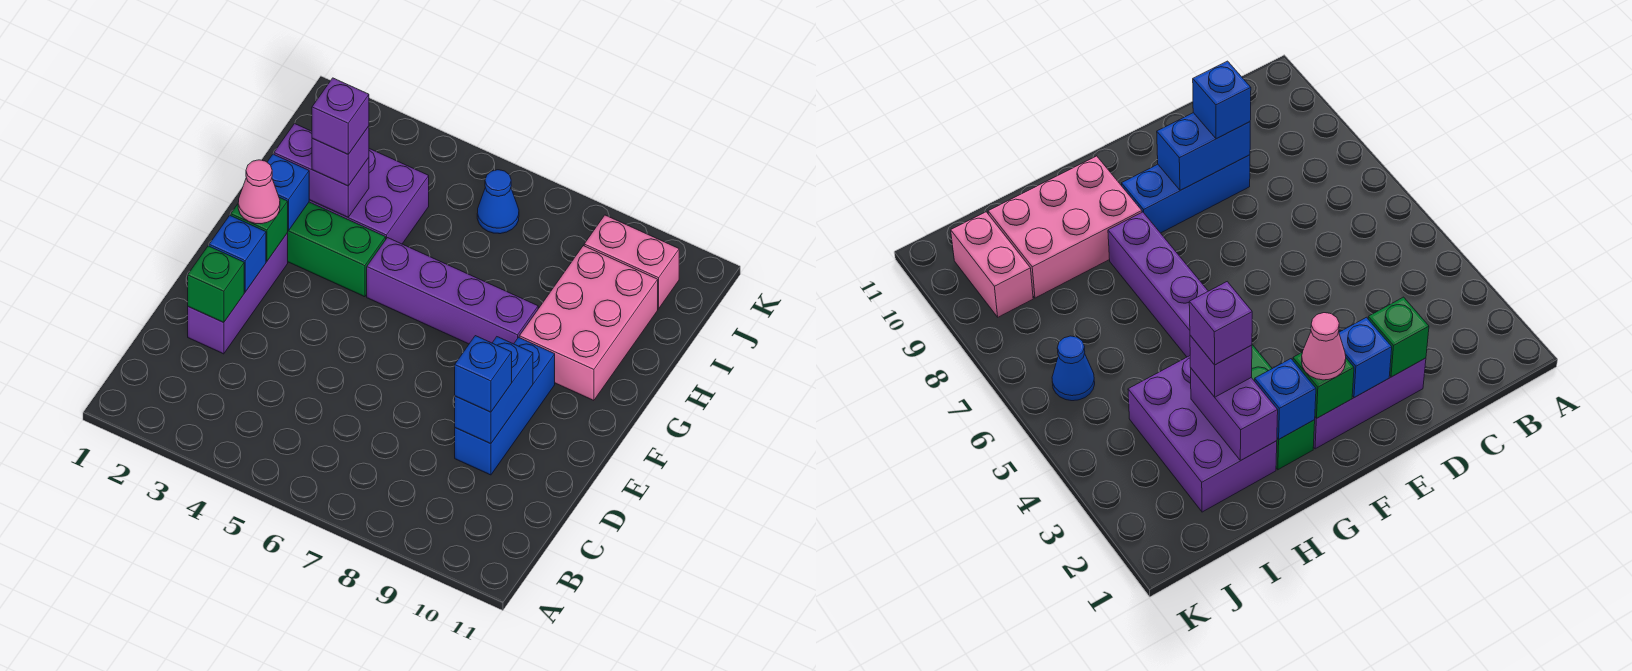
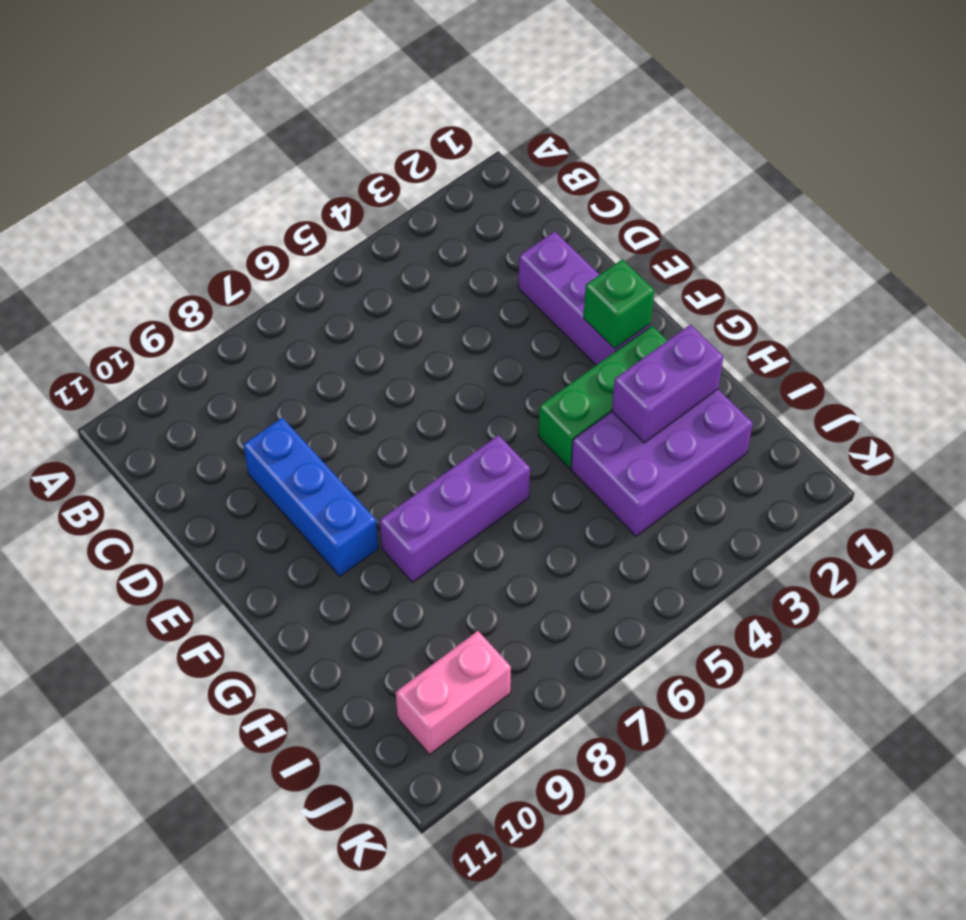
purple brick G6:G8 level 1 -> purple brick G5:G8 level 1
none -> pink brick G9:I10 level 1
none -> blue cone J6 level 1
none -> green brick D2 level 2

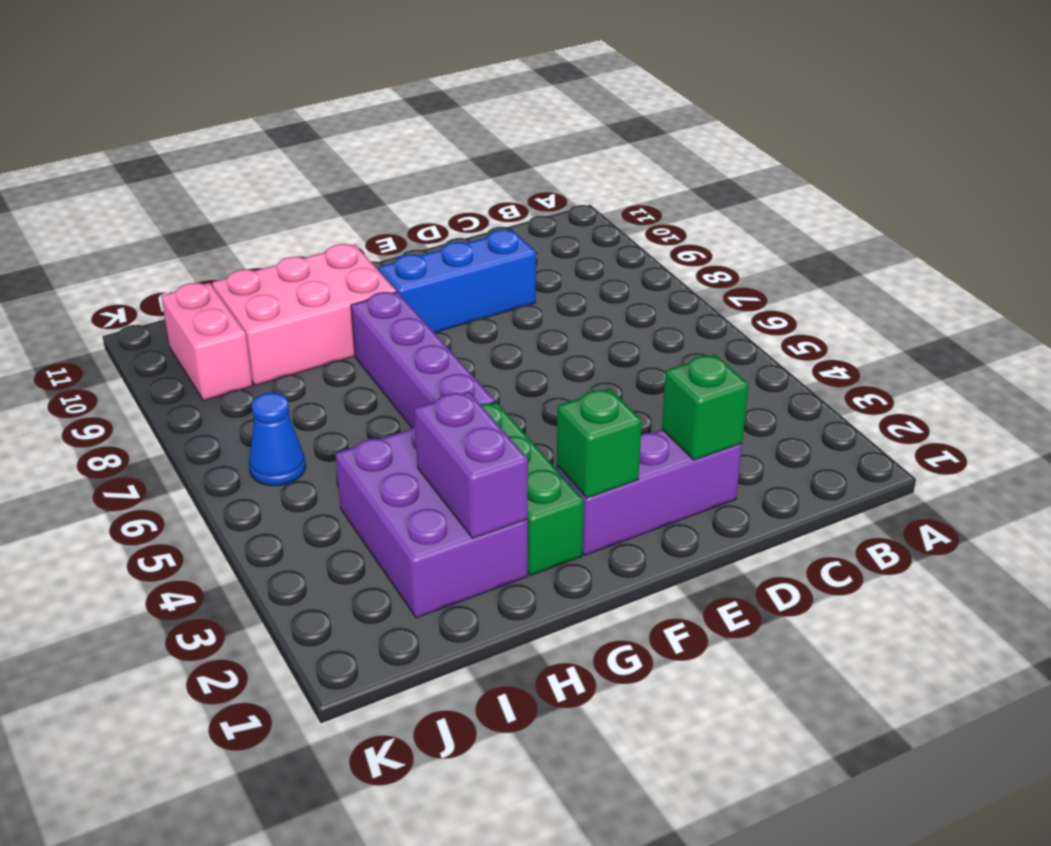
none -> blue brick D9:E9 level 2
none -> blue brick E2 level 2
none -> blue brick G2 level 2

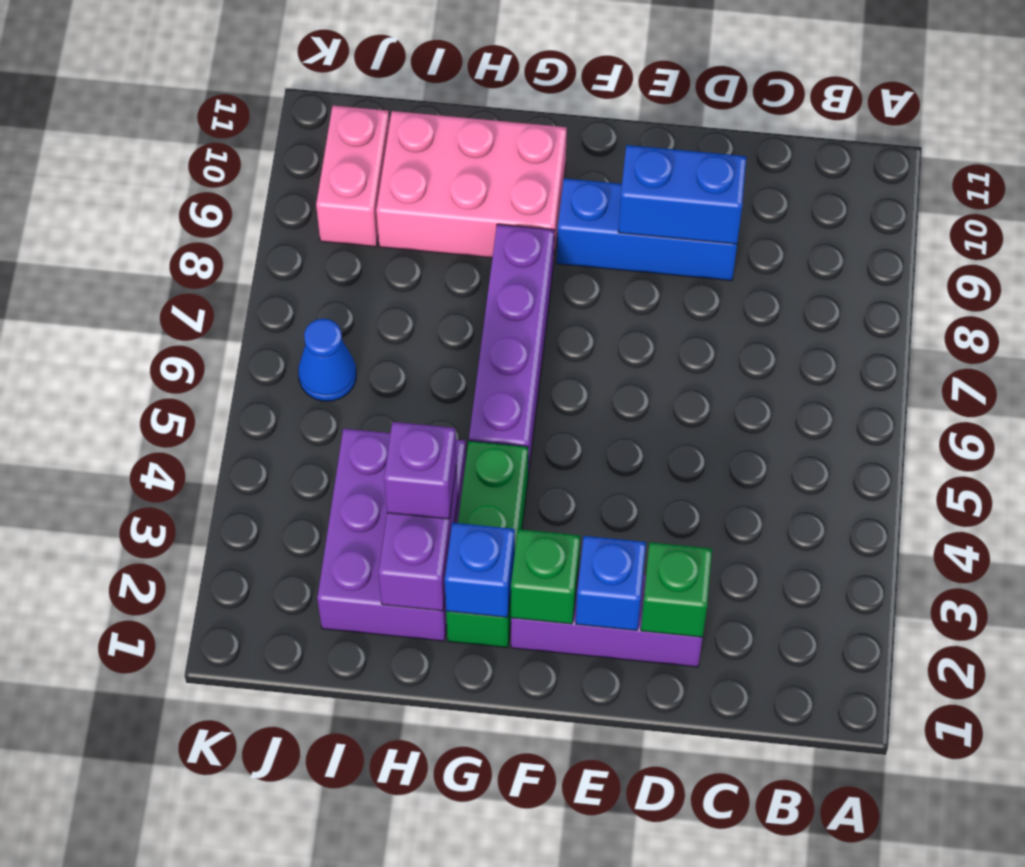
none -> blue brick D9 level 3
none -> pink cone F2 level 3
none -> purple brick H3 level 4

